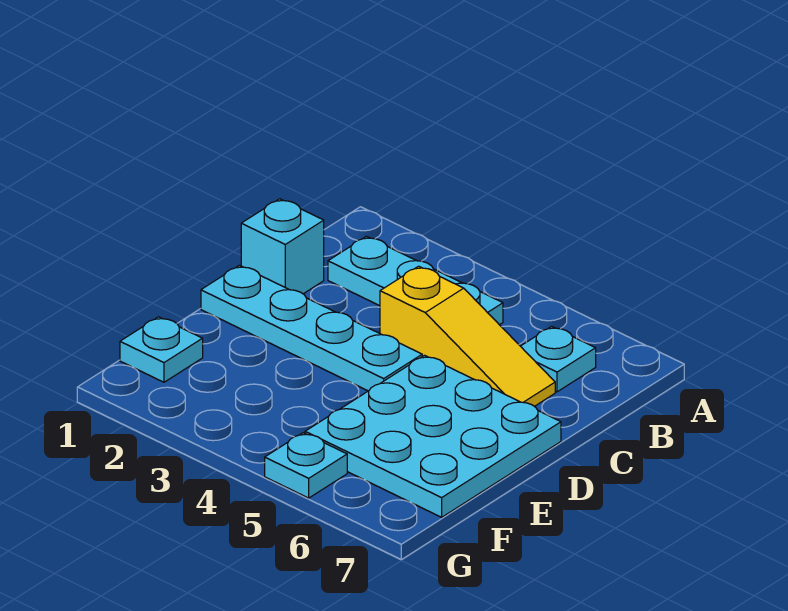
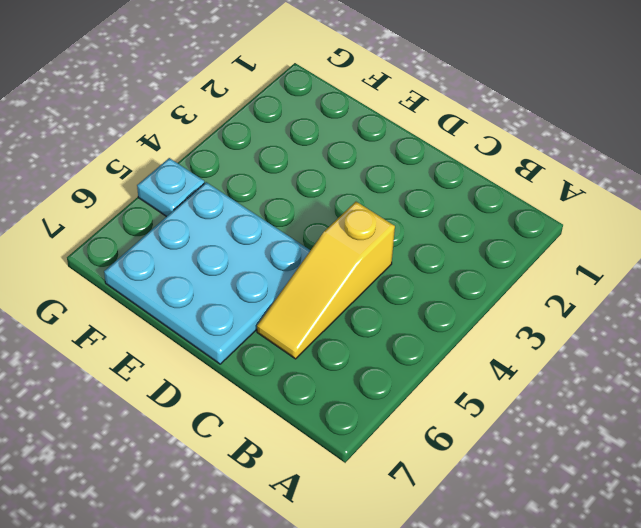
none -> cyan plate B2:B4 level 1
none -> cyan plate B6 level 1

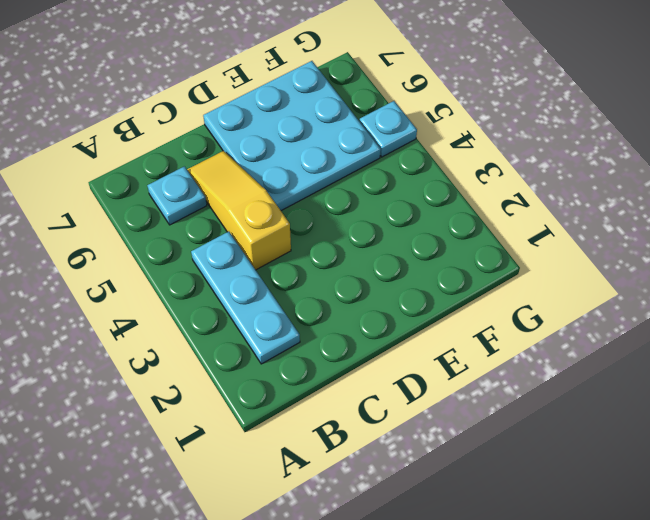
none -> cyan brick C1 level 1
none -> cyan plate D1:D4 level 1

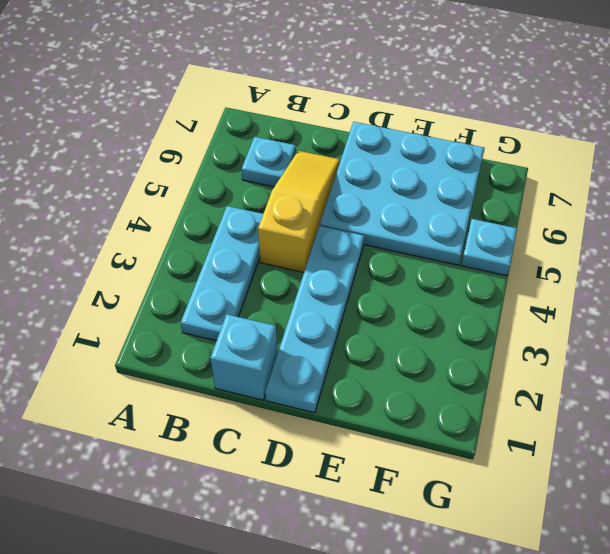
none -> cyan plate F1 level 1

